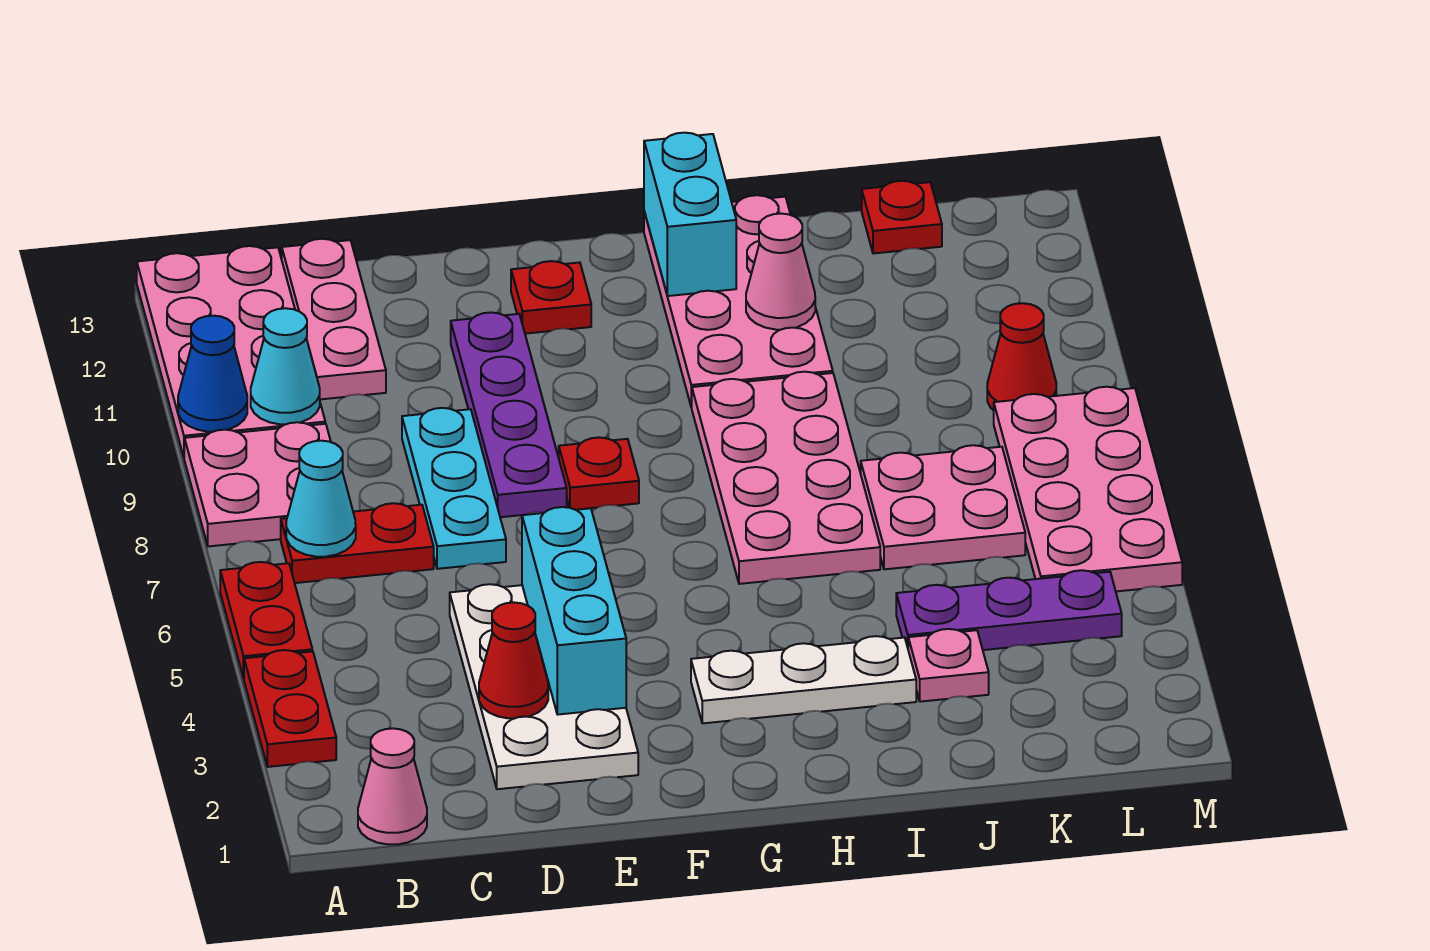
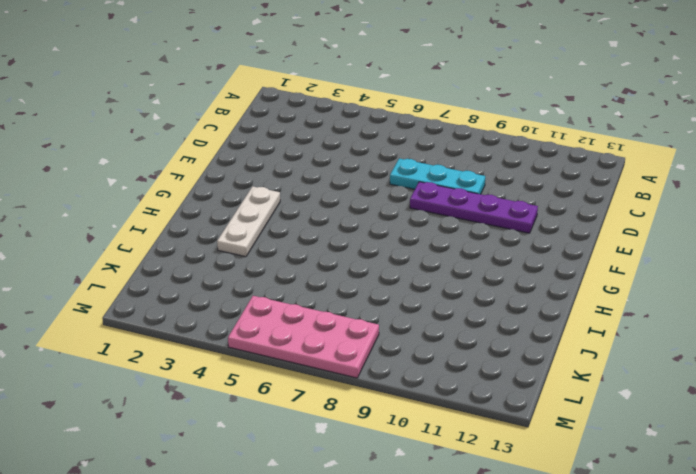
none -> red plate A3:A4 level 1
none -> red plate A5:A6 level 1
none -> pink plate A8:B9 level 1

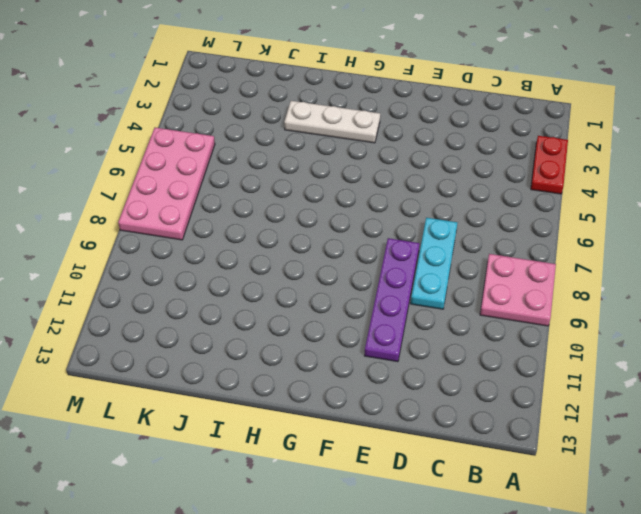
none -> red plate A5:A6 level 1
none -> pink plate A10:B13 level 1
none -> pink cone B1 level 1

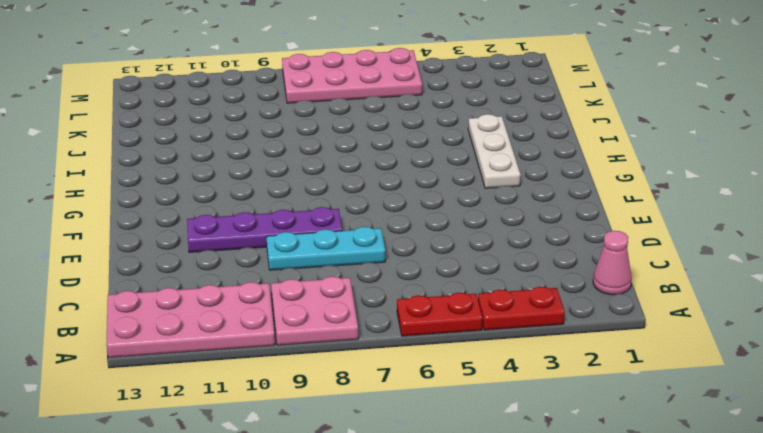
none -> red plate B7:C7 level 1
none -> pink plate C11:C13 level 1
none -> white plate D2:E5 level 1

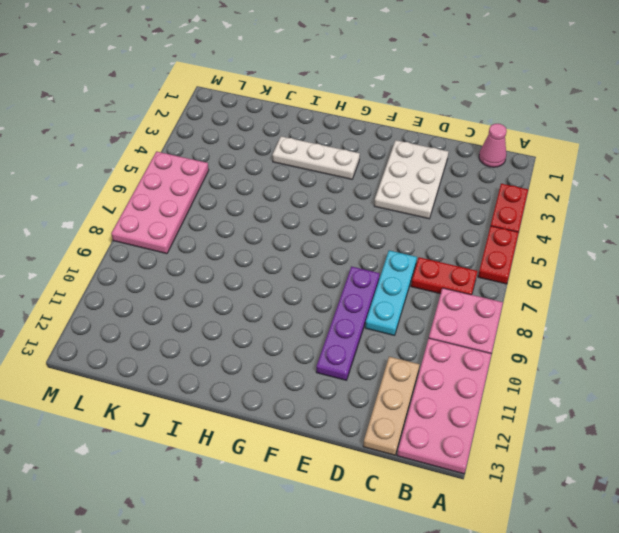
tan plate C11:C13 level 1 -> pink plate C11:C13 level 1
white plate D2:E4 level 1 -> white plate D2:E5 level 1
none -> red plate F8 level 1
none -> red plate F12 level 1
none -> pink plate H6:I9 level 1

